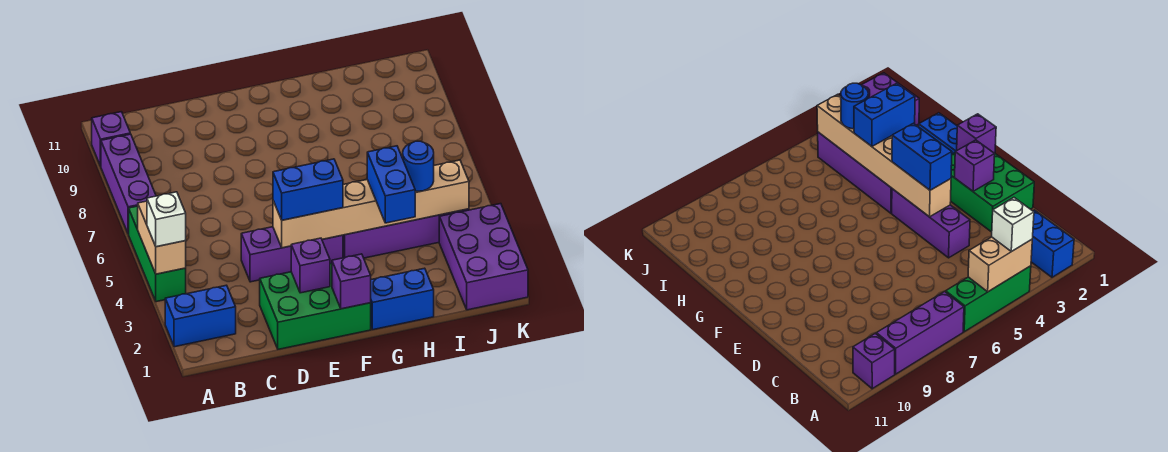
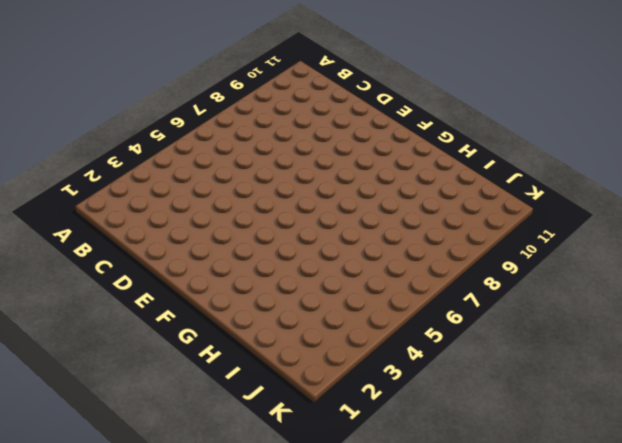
none -> blue brick A2:B2 level 1
none -> green brick A4:A6 level 1
none -> purple brick A7:A9 level 1

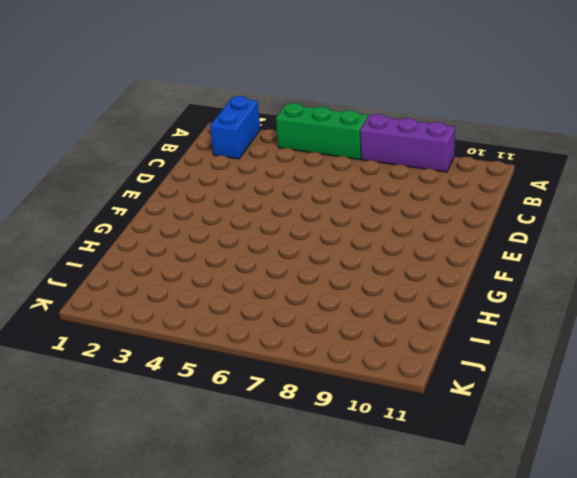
none -> purple brick A10 level 1
none -> green brick D1:F2 level 1
none -> purple brick D4:F4 level 1

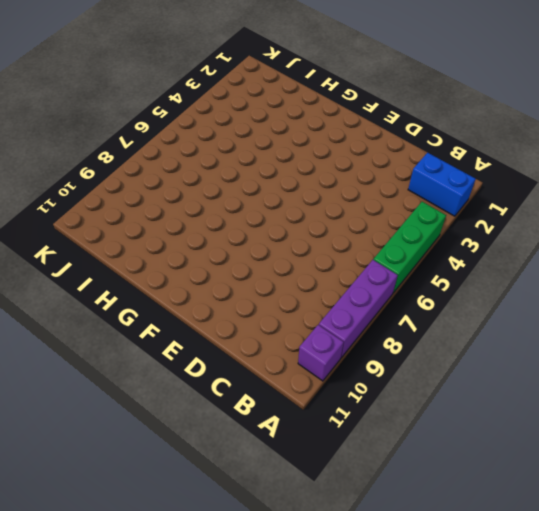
none -> green brick D1:F2 level 1
none -> purple brick D4:F4 level 1
none -> blue brick G1:H1 level 1

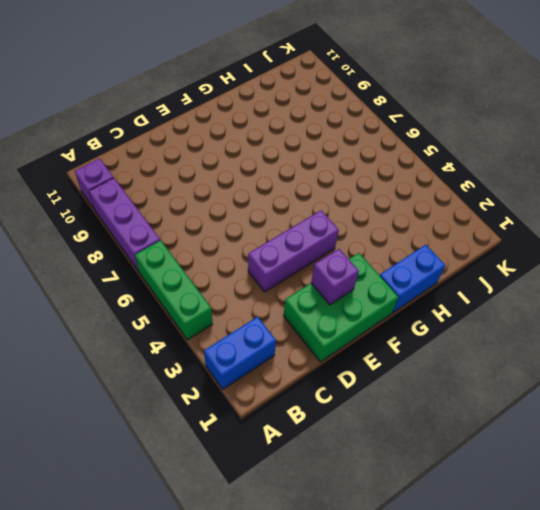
none -> purple brick G4:J4 level 1
none -> purple brick J1:K3 level 1
none -> tan brick A4:A5 level 2

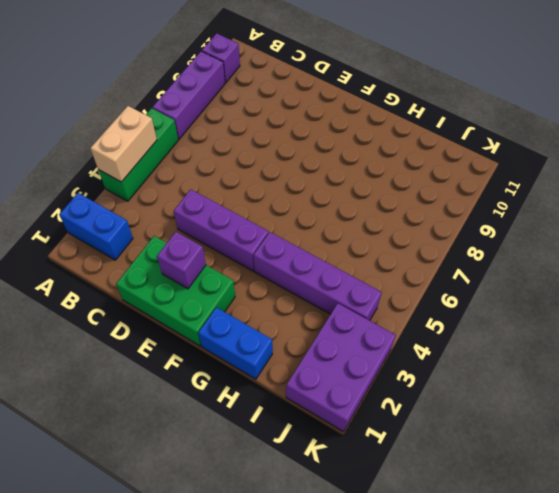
none -> tan brick E4:J4 level 2
none -> purple brick F1 level 2
none -> white brick A4 level 3

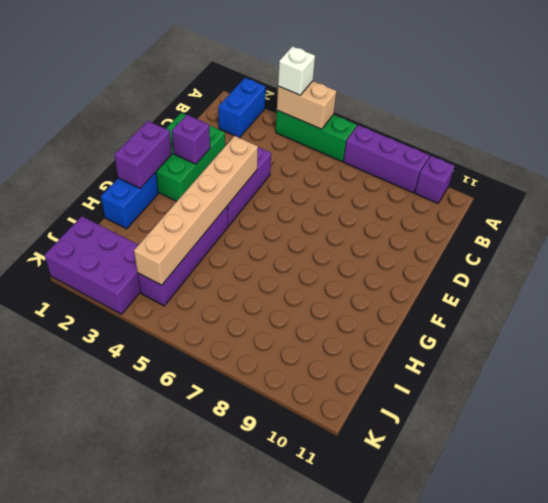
purple brick F1:G1 level 2 -> purple brick F1 level 2
none -> blue brick E4:F4 level 3
none -> blue brick H3:H4 level 3
none -> blue round brick I4 level 3

